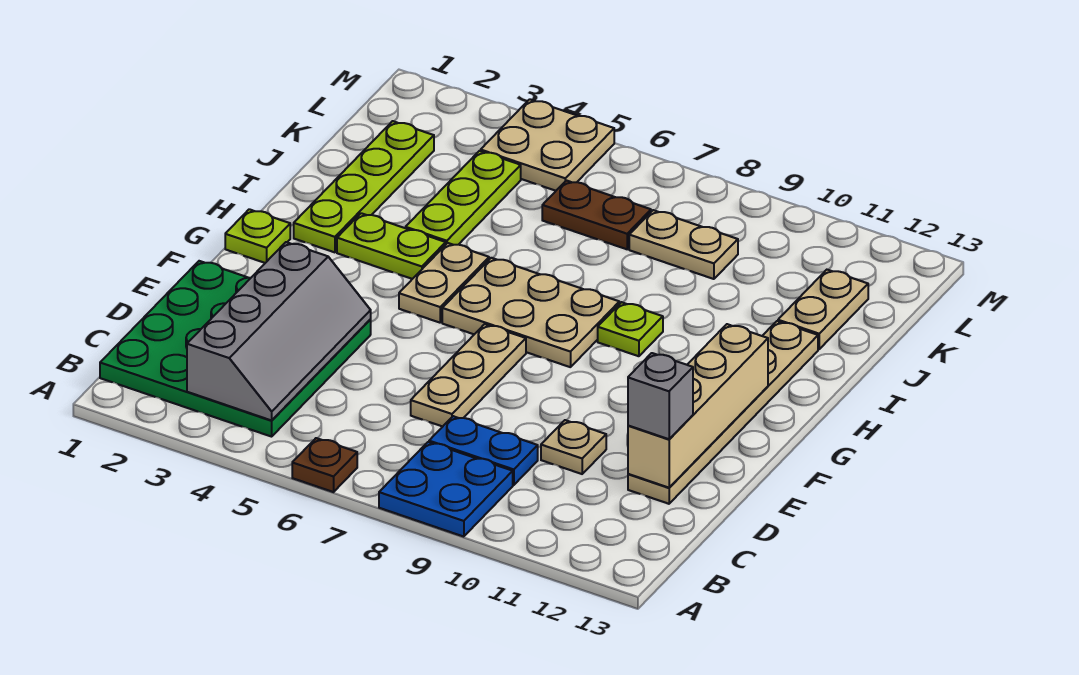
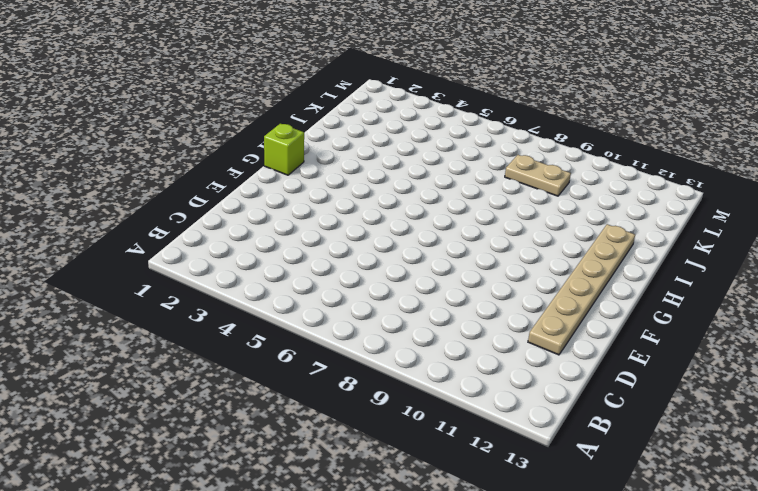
lime brick G1 level 1 -> lime plate G1 level 1
none -> brown plate A6 level 1
none -> blue plate A8:B9 level 1
none -> green plate B1:E4 level 1

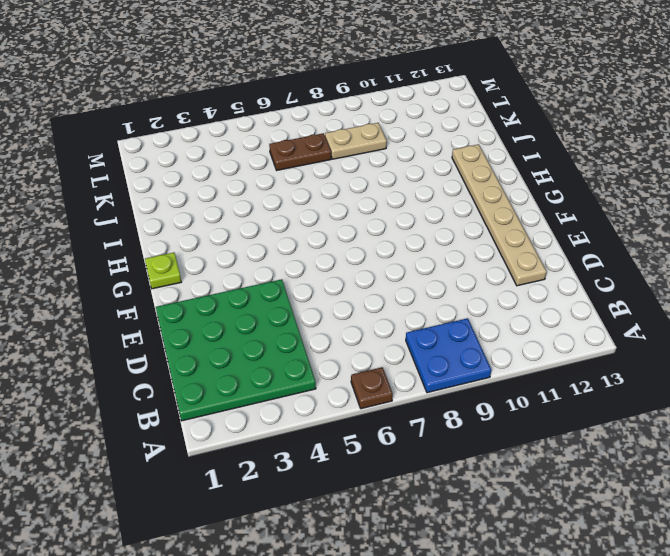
none -> blue plate C8:C9 level 1
none -> tan plate D7:F7 level 1
none -> tan plate D10 level 1

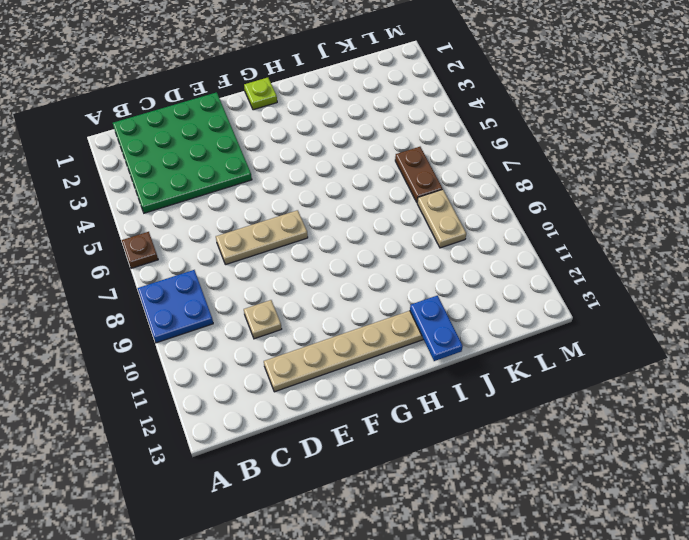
blue plate I12:I13 level 2 -> blue plate C8:C9 level 1
none -> tan plate G5:H5 level 1
none -> tan plate G6:H8 level 1
none -> lime plate H2:K2 level 1

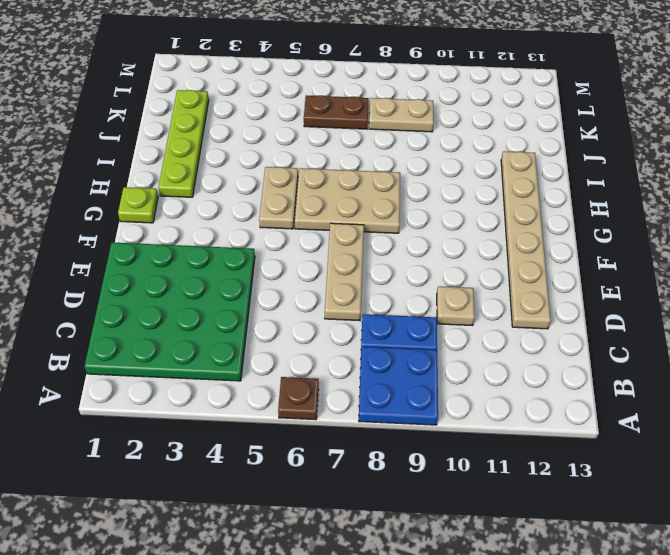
none -> lime plate H3:H4 level 1
none -> lime plate H9 level 1
none -> lime plate I4:K4 level 1

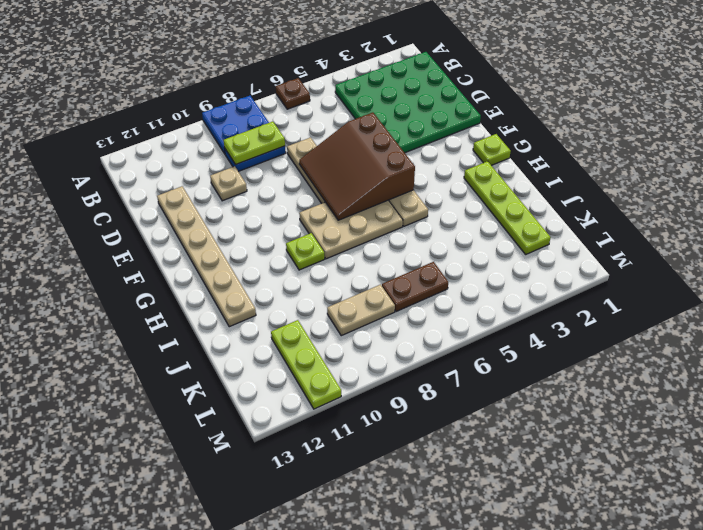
lime plate C8:C9 level 2 -> lime plate H3:H4 level 1
brown slope E5:G7 level 2 top 5 -> none
lime plate K11:M11 level 1 -> lime plate I4:K4 level 1
none -> tan plate J12:K12 level 1
none -> tan plate L4:M5 level 1
none -> grey slope B3:E4 level 2 top 3

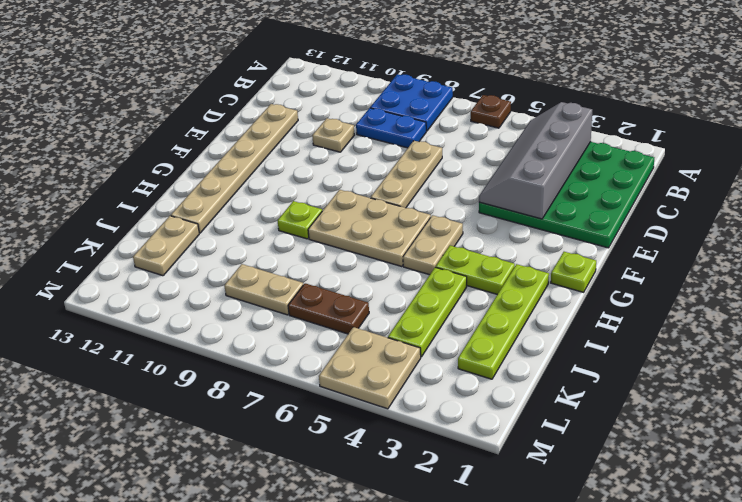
none -> tan brick D12:G12 level 2
none -> grey brick D12 level 3

